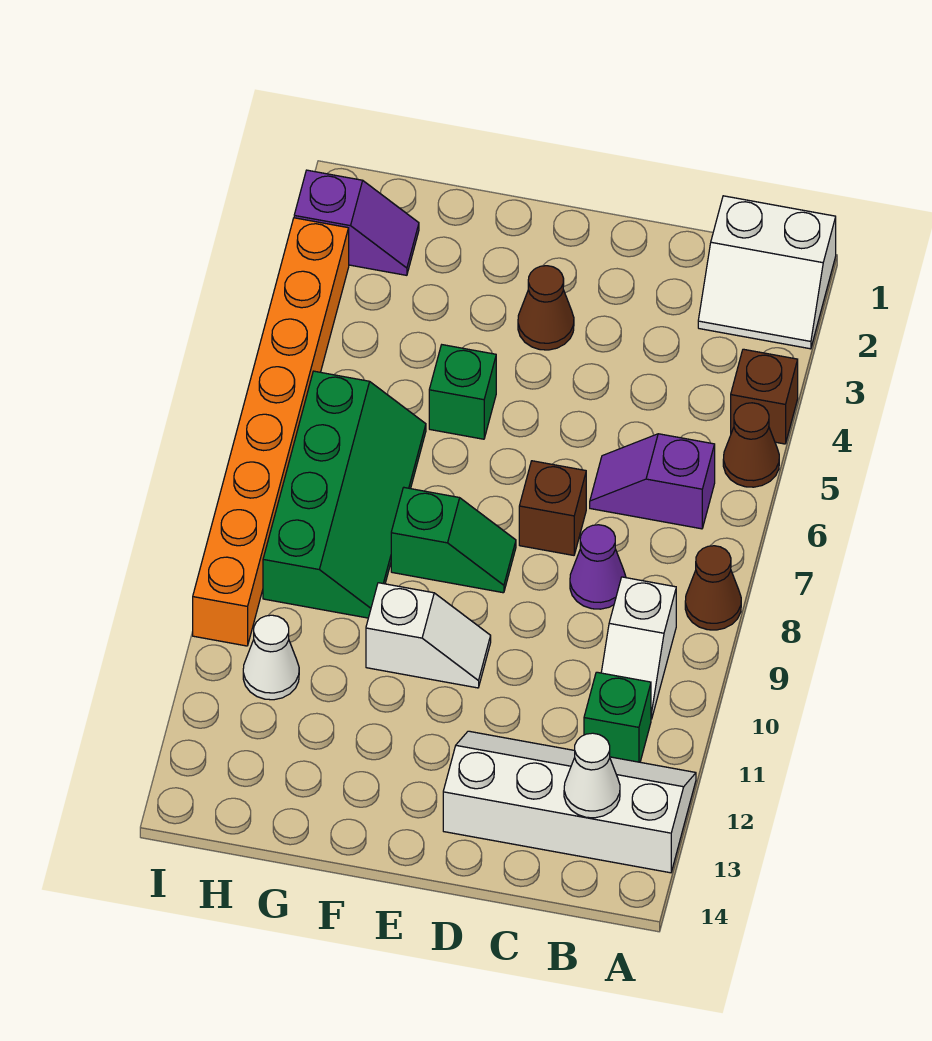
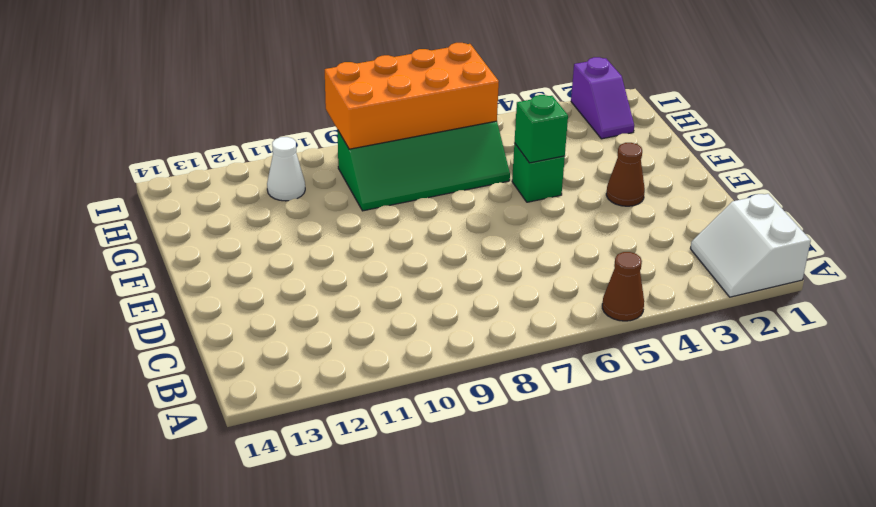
green brick F5 level 2 -> green brick B11 level 1
orange brick H6:I9 level 2 -> none
none -> brown brick A4 level 1
none -> brown cone A8 level 1
none -> white slope A12:D13 level 1 top 13

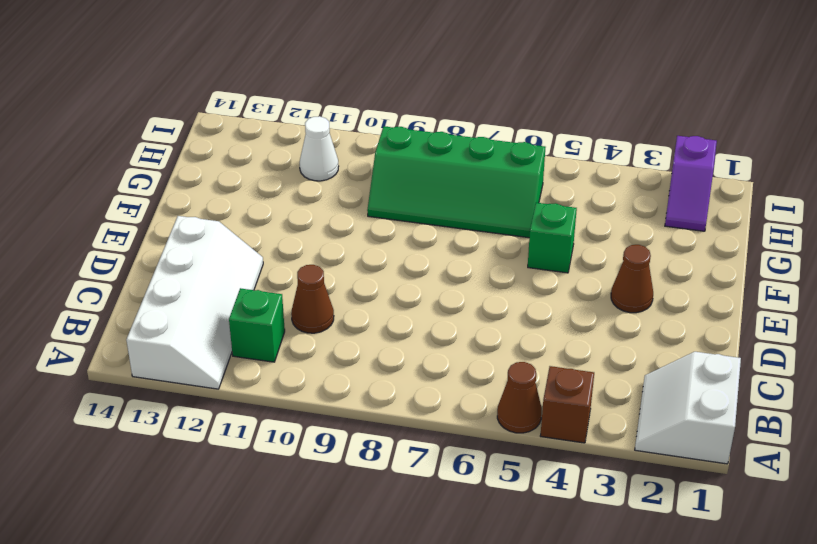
brown cone C10 level 1 -> brown cone A8 level 1
none -> purple slope B6:C6 level 1 top B
none -> white slope B9:B10 level 1 top 9
none -> purple cone C8 level 1

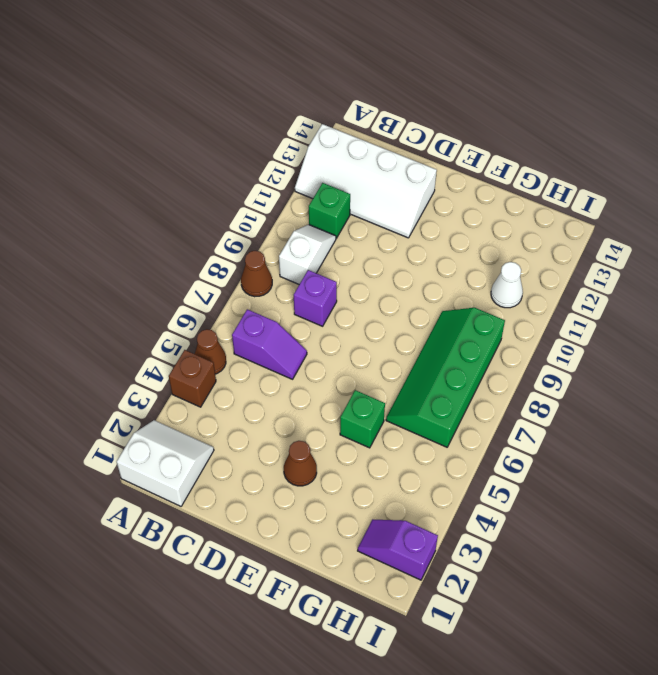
purple brick C8 level 1 -> purple cone C8 level 1
none -> brown brick D7 level 1
none -> green slope E8:F8 level 1 top F
none -> white slope E10:F10 level 1 top F

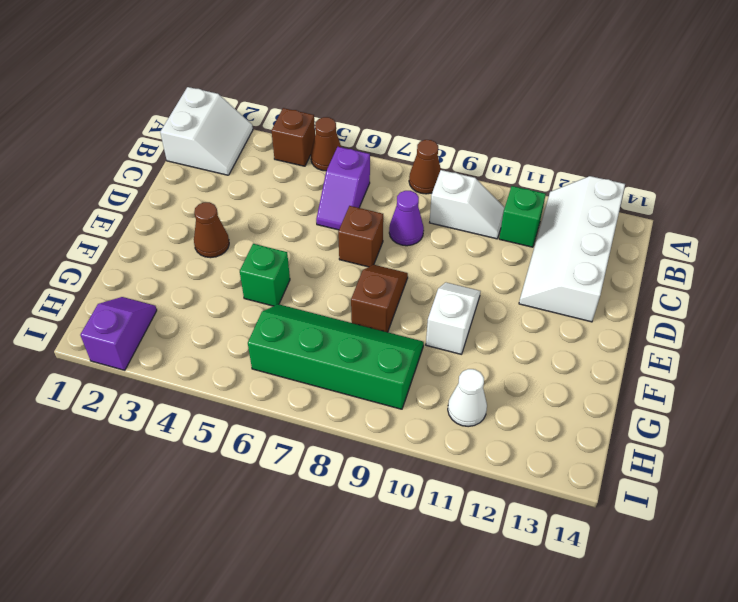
brown slope E8:F8 level 1 top F -> green slope E8:F8 level 1 top F
none -> orange brick I3:I10 level 1
none -> white cone B13 level 2

